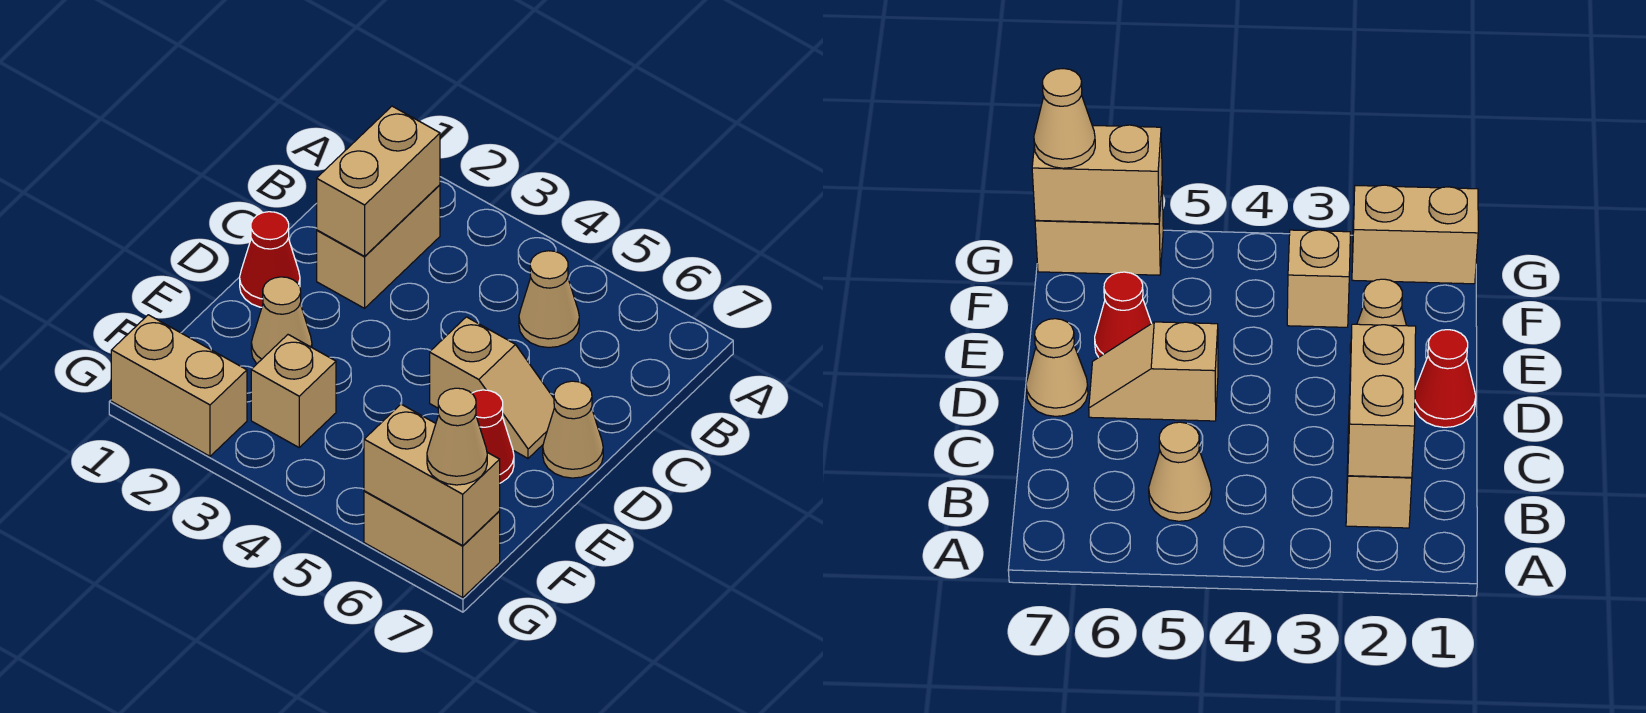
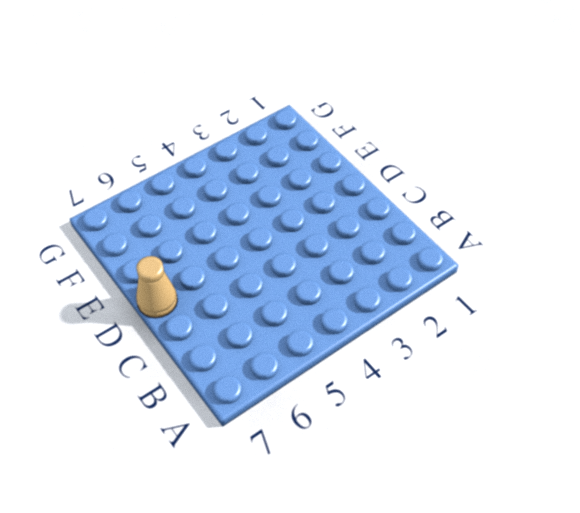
none -> tan brick B2:C2 level 1
none -> tan cone B5 level 1
none -> red cone D1 level 1

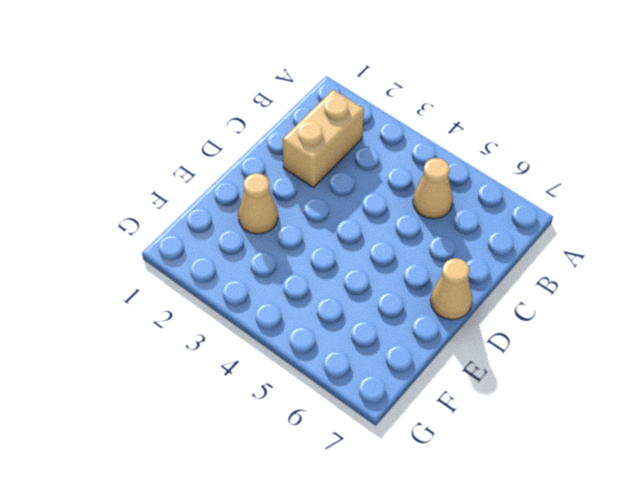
none -> red cone D1 level 1
none -> tan slope D5:D6 level 1 top 5
none -> red cone E6 level 1

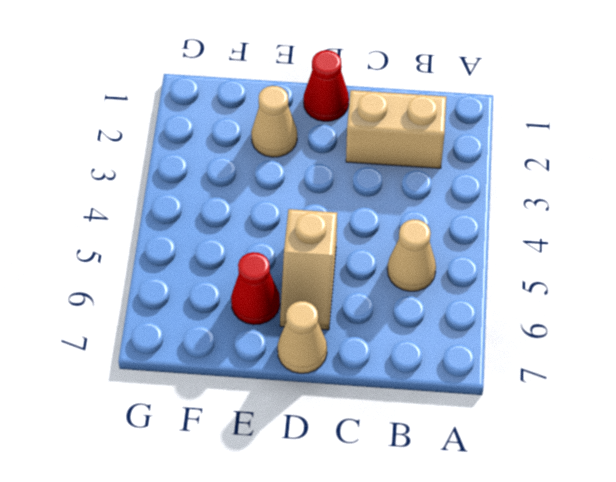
none -> tan brick F3 level 1
none -> tan brick G1:G2 level 1
none -> tan brick G6:G7 level 1

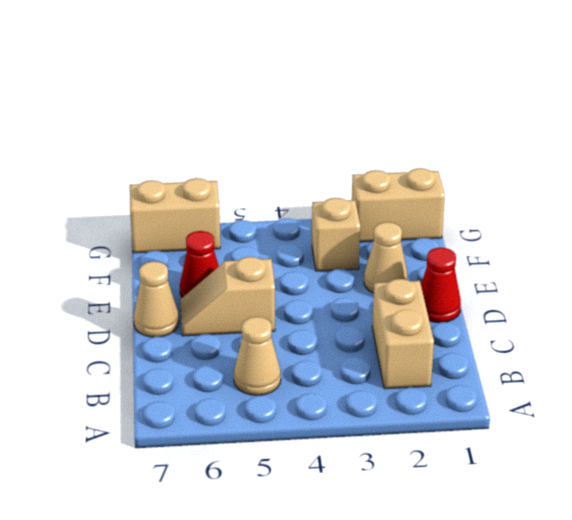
none -> tan brick B2:C2 level 2
none -> tan brick G6:G7 level 2
none -> tan cone G7 level 3

